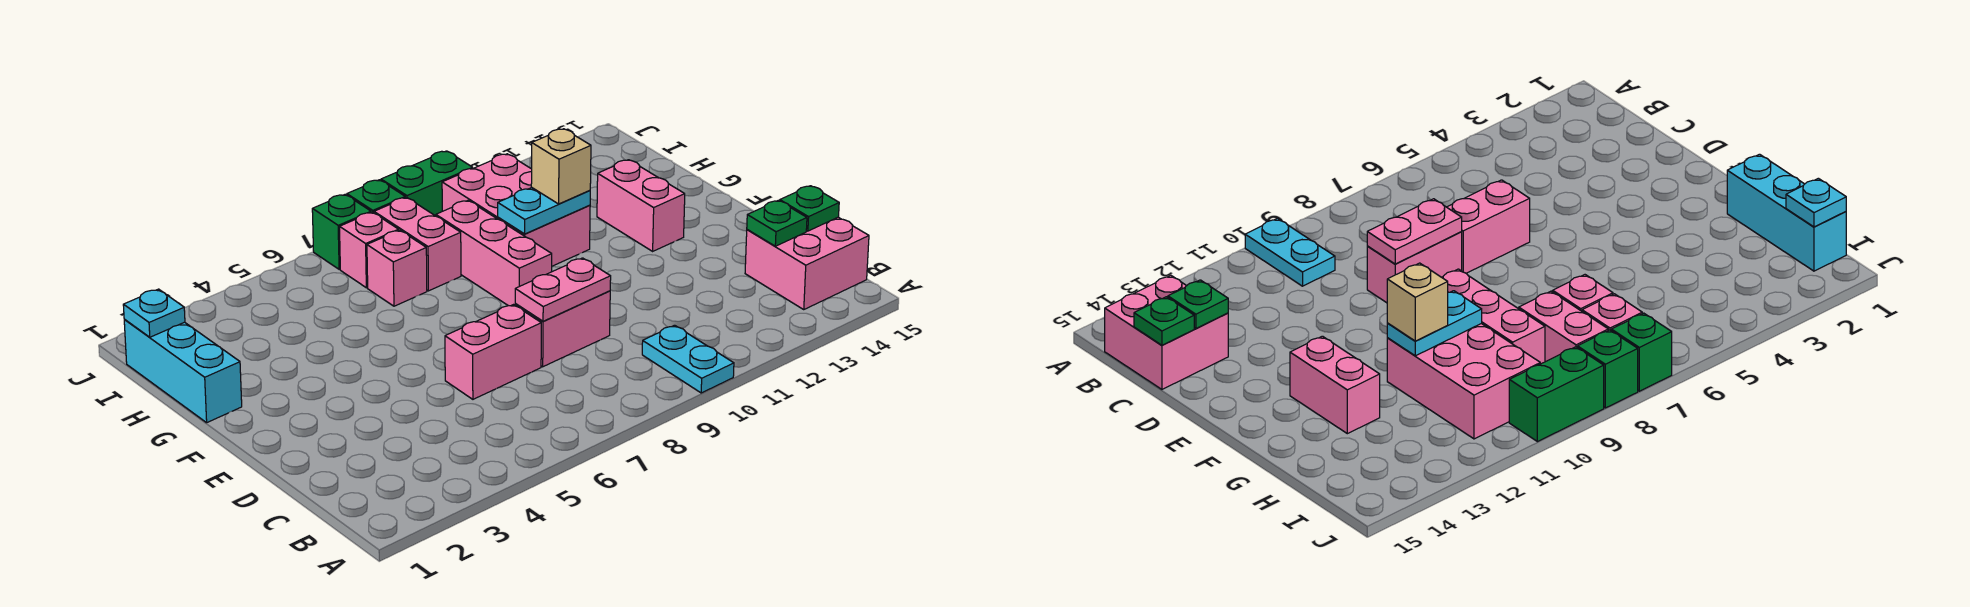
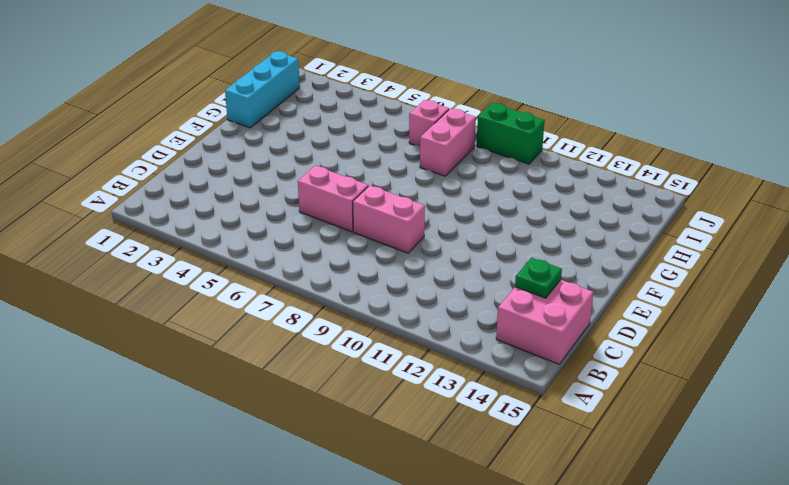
none -> cyan plate A10:B10 level 1
none -> pink brick F9:H9 level 1
none -> pink brick F13:G13 level 1

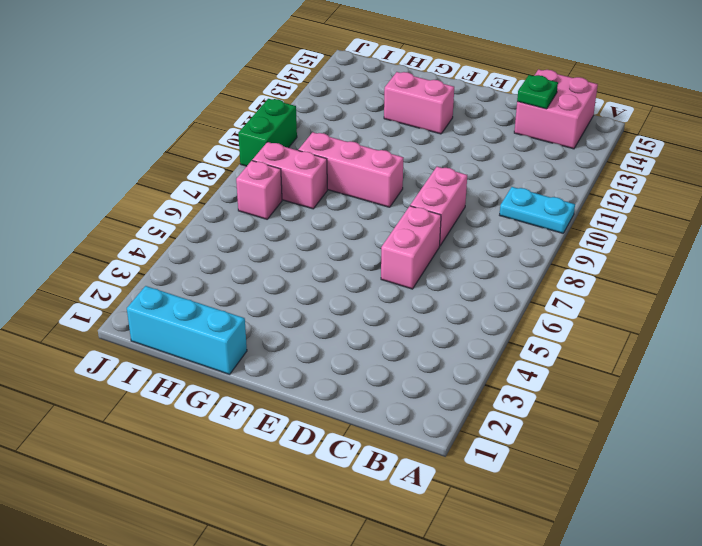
none -> pink brick G10:I11 level 1
none -> pink brick H7 level 1
none -> green brick J7 level 1

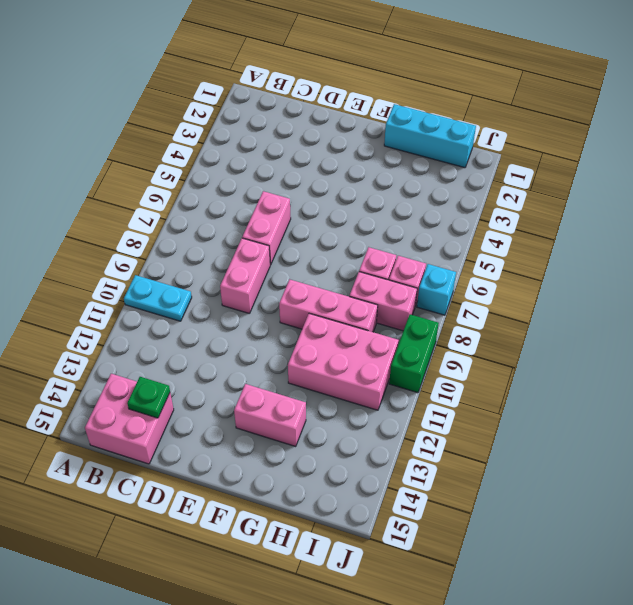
cyan brick J7 level 1 -> green brick J7 level 1
none -> green brick J8 level 1
none -> green plate C15 level 2
none -> pink plate D8:D9 level 2

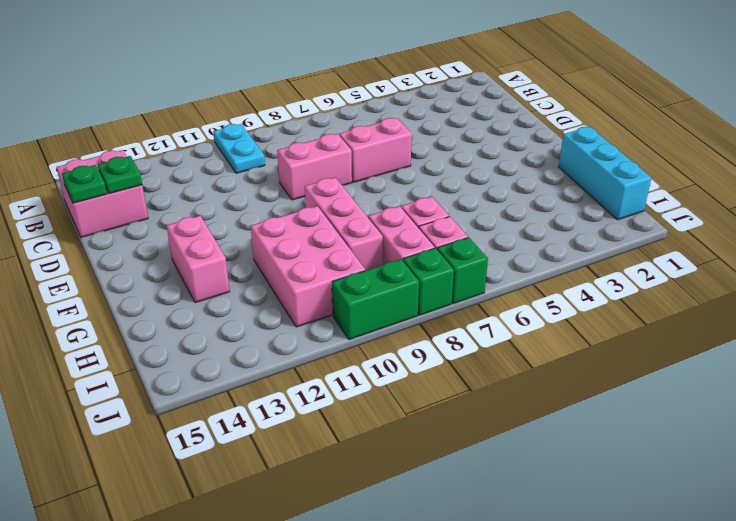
none -> pink plate D8:D9 level 2
none -> cyan plate G10:G11 level 2
none -> cyan plate I1 level 2

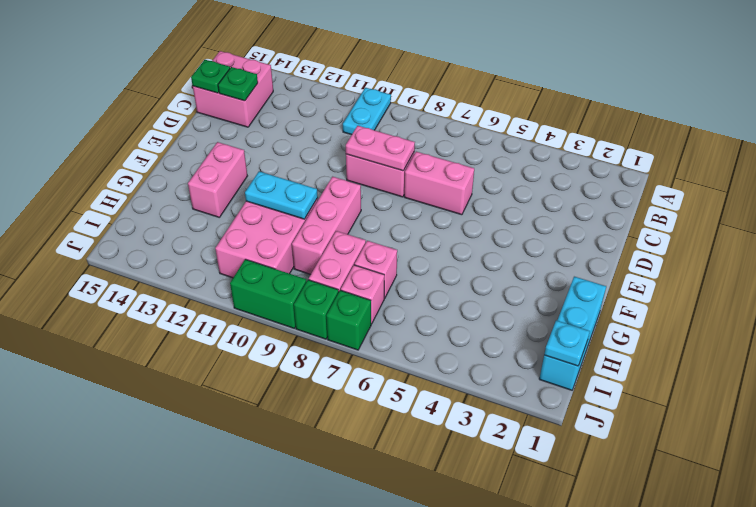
none -> tan brick G11 level 3

